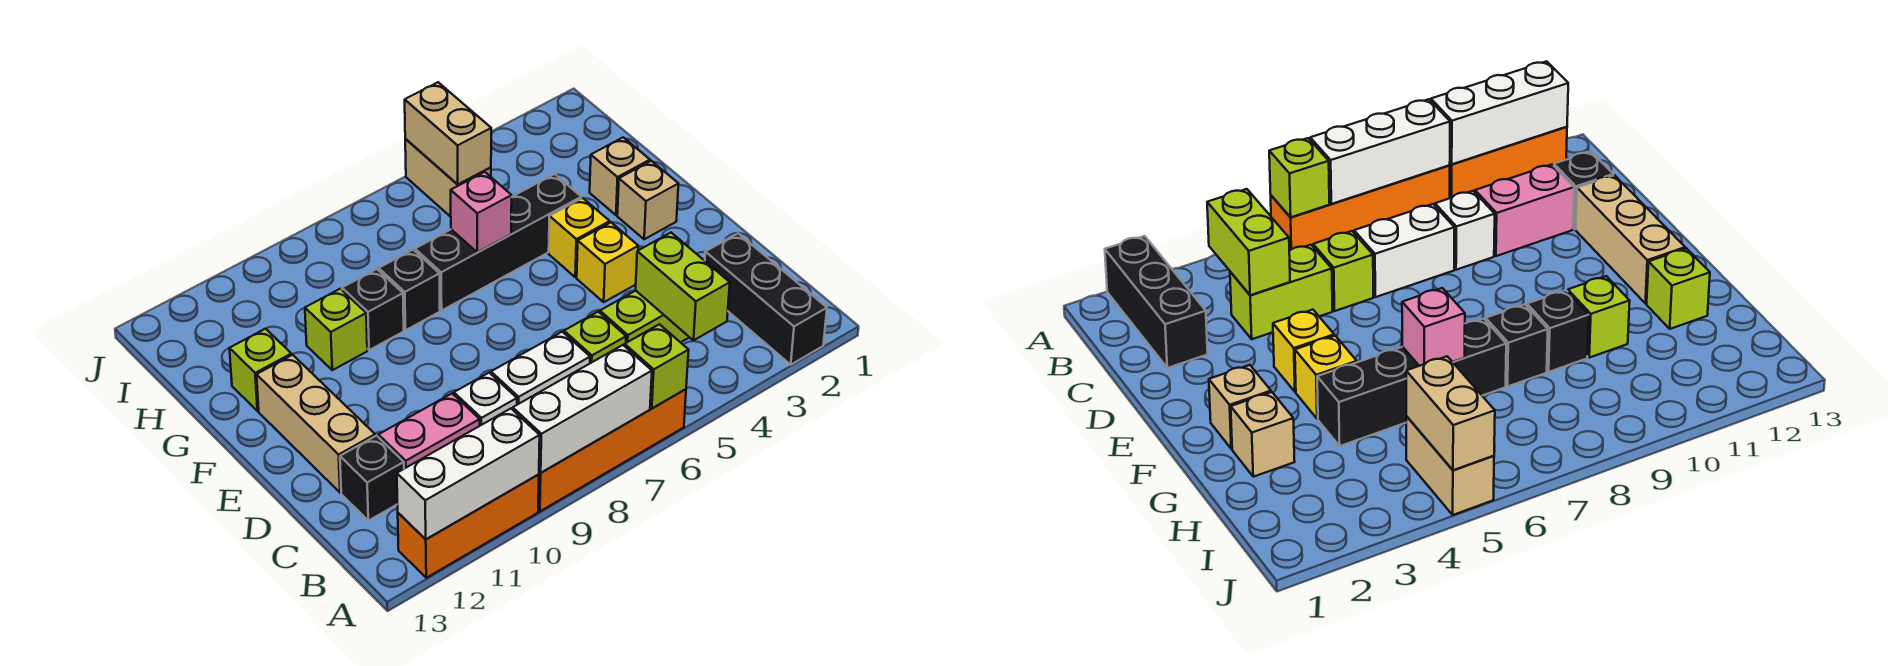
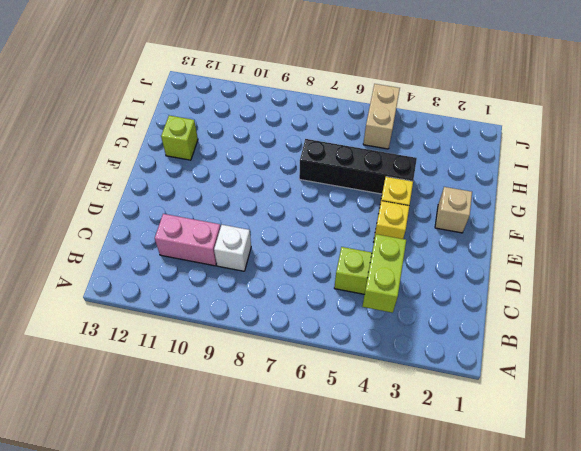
none -> black brick A2:C2 level 1
none -> orange brick A6:A9 level 1
none -> orange brick A10:A12 level 1

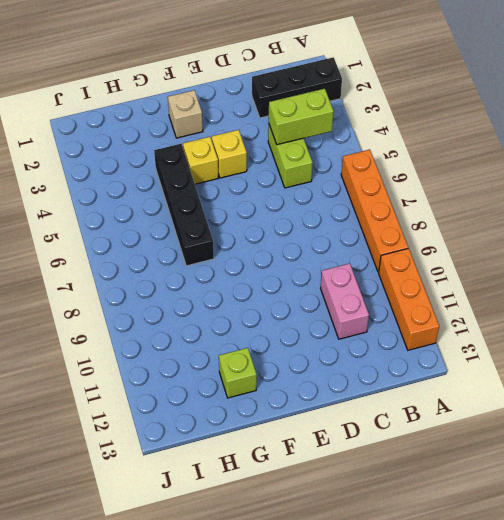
none -> lime brick C6 level 1
none -> white brick C7:C8 level 1
none -> white brick C9 level 1

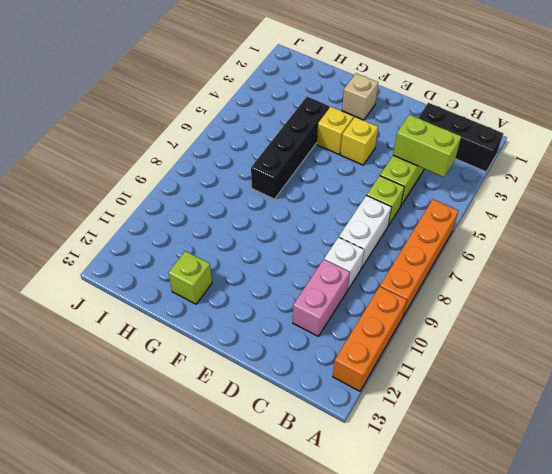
none -> black brick C12 level 1
none -> tan brick D12:F12 level 1
none -> tan brick G2 level 1

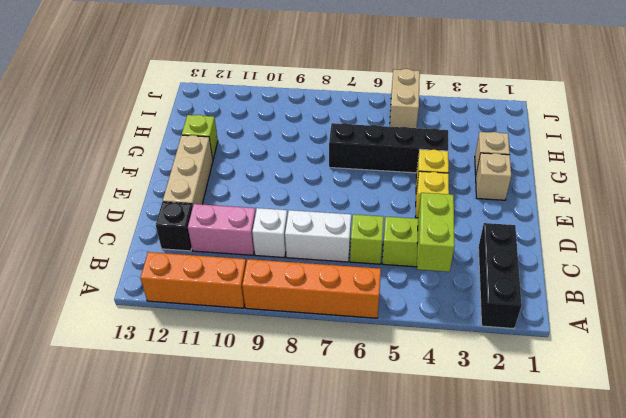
none -> black brick G8 level 1
none -> black brick G9 level 1
none -> lime brick G10 level 1

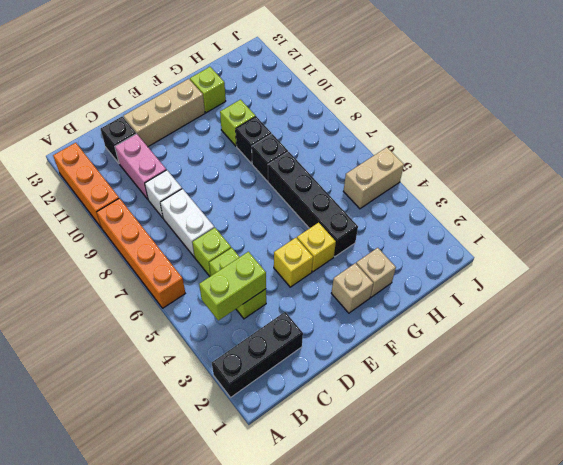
none -> lime brick A6 level 2
none -> white brick A7:A9 level 2
none -> white brick A10:A12 level 2

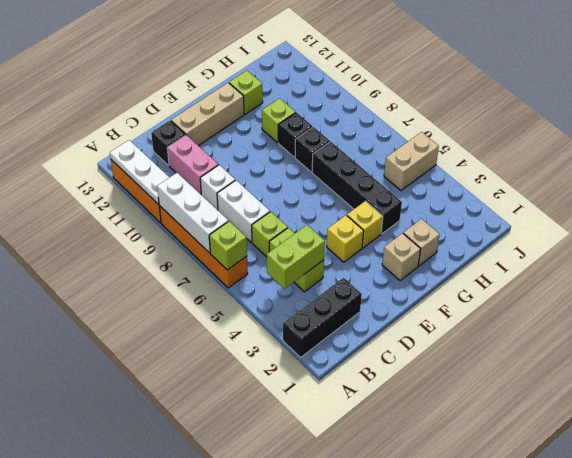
white plate A10:A12 level 2 -> white brick A10:A12 level 2
none -> pink brick G6 level 2
none -> tan brick I5:J5 level 2

